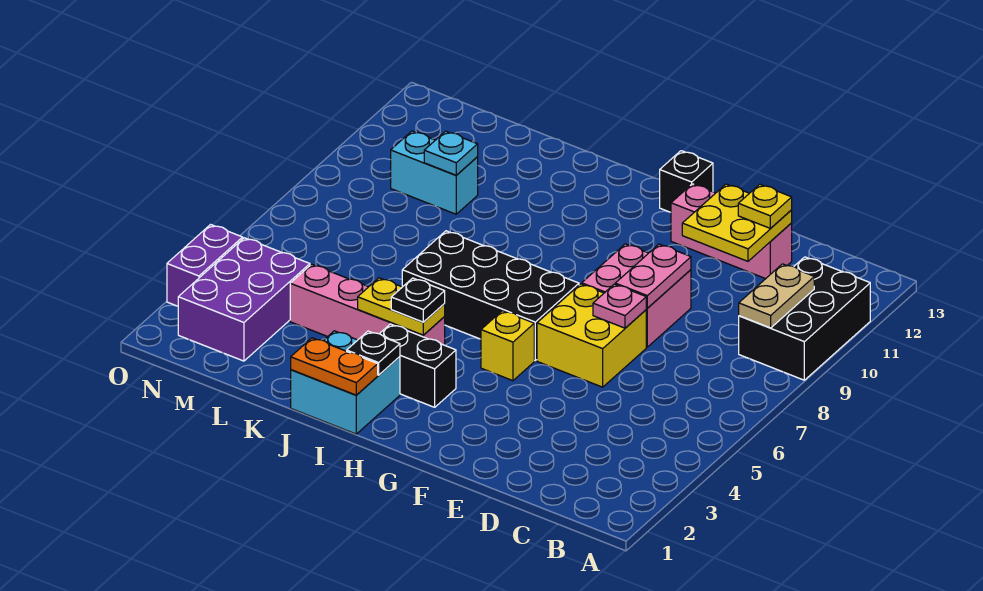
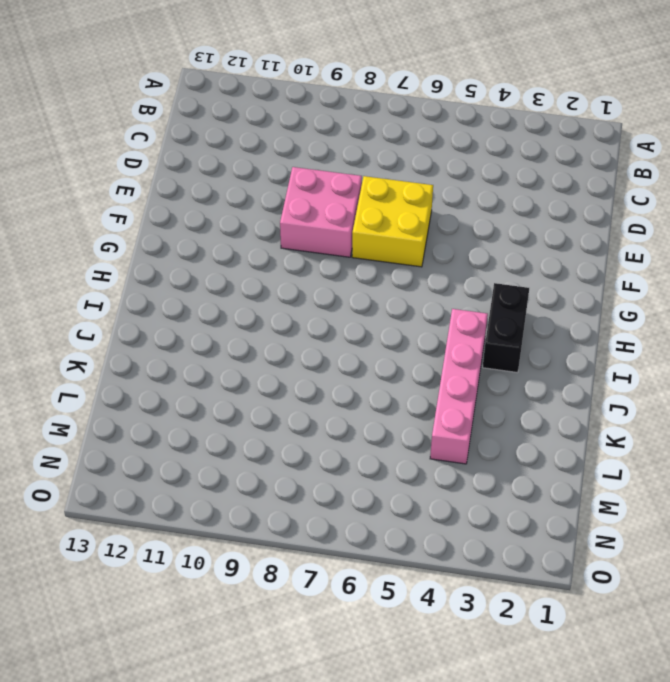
none -> black brick A9:B11 level 1
none -> pink brick D12:F12 level 1
none -> yellow brick G5 level 1

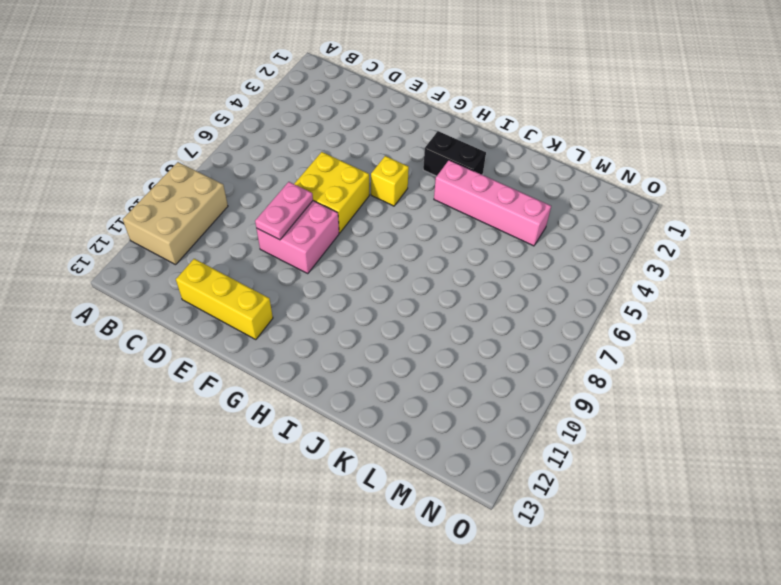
tan brick A9:B11 level 1 -> black brick A9:B11 level 1
yellow brick D12:F12 level 1 -> pink brick D12:F12 level 1
none -> black brick G6:J7 level 1
none -> black brick G13 level 1
none -> cyan brick I1:J2 level 1

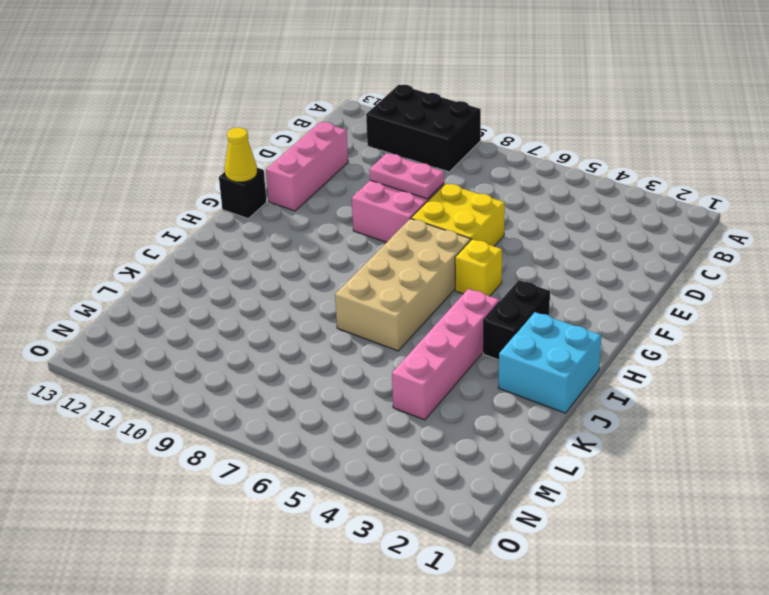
tan brick G6:J7 level 1 -> black brick G6:J7 level 1
yellow cone G13 level 2 -> none
none -> cyan brick L10:M10 level 1
none -> purple brick M2:N4 level 1
none -> purple brick O3:O4 level 1

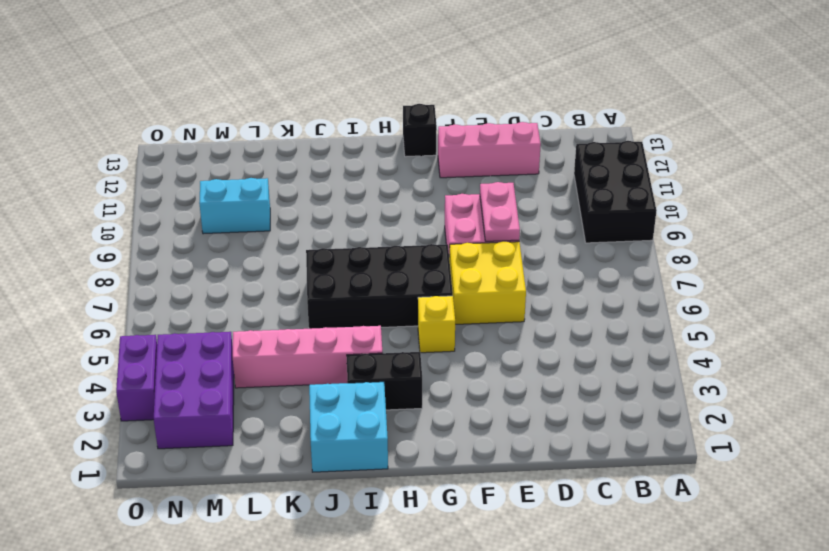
none -> tan plate B9:B10 level 2
none -> yellow plate D11:E12 level 2
none -> pink plate E7 level 2

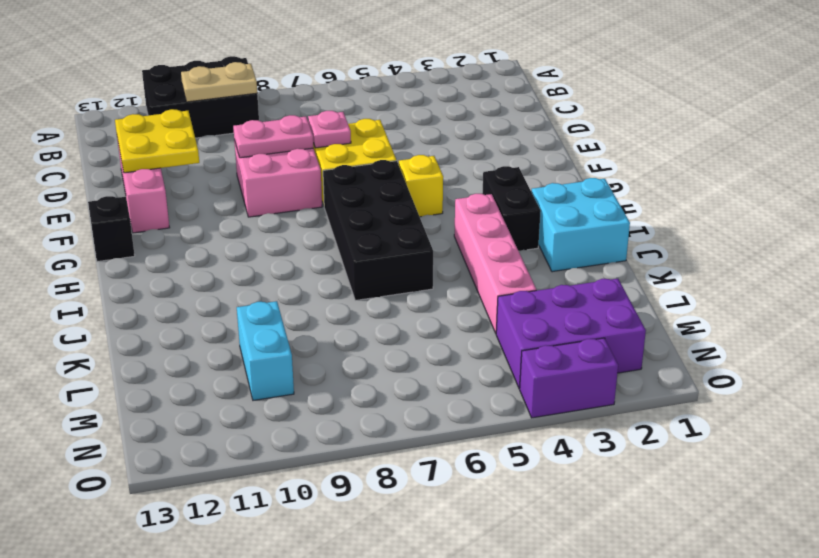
none -> orange plate I1:J1 level 2
none -> black plate I2 level 2
none -> yellow plate I4:J4 level 2

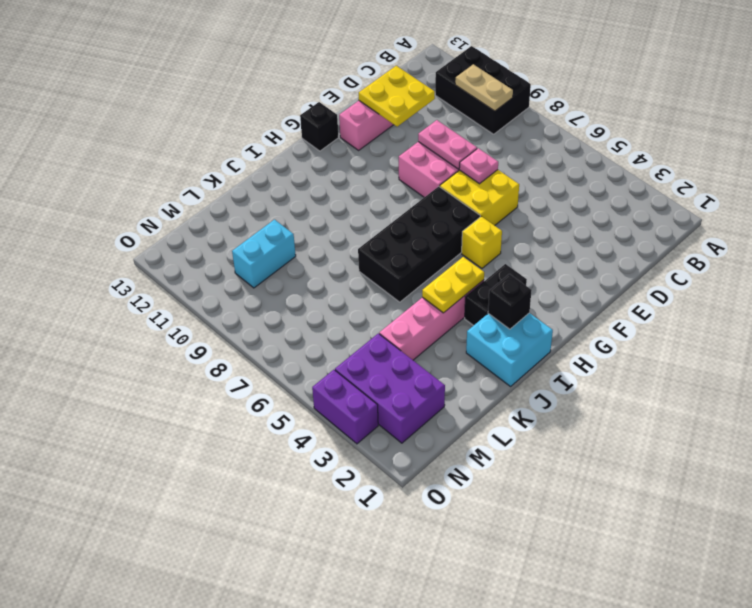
black brick I2 level 2 -> black plate I2 level 2
none -> orange plate I1:J1 level 2
none -> cyan plate L10 level 2
none -> yellow plate D12 level 3

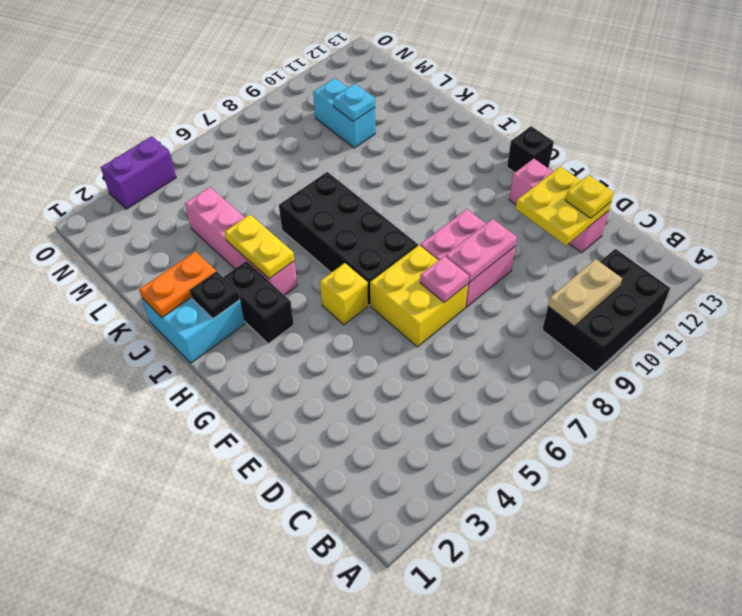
orange plate J1:J2 level 2 -> orange plate I1:J1 level 2
none -> purple brick M2:N4 level 1
none -> black plate I4 level 3

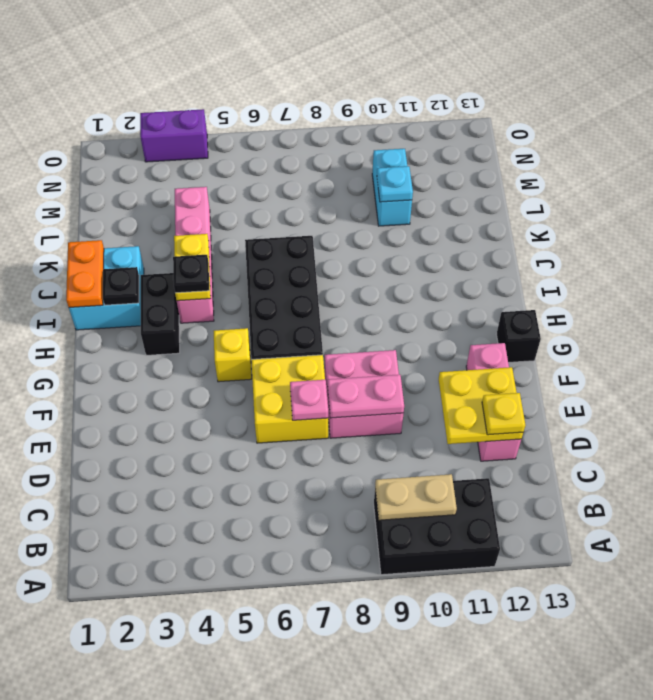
none -> purple brick M2:N4 level 1

